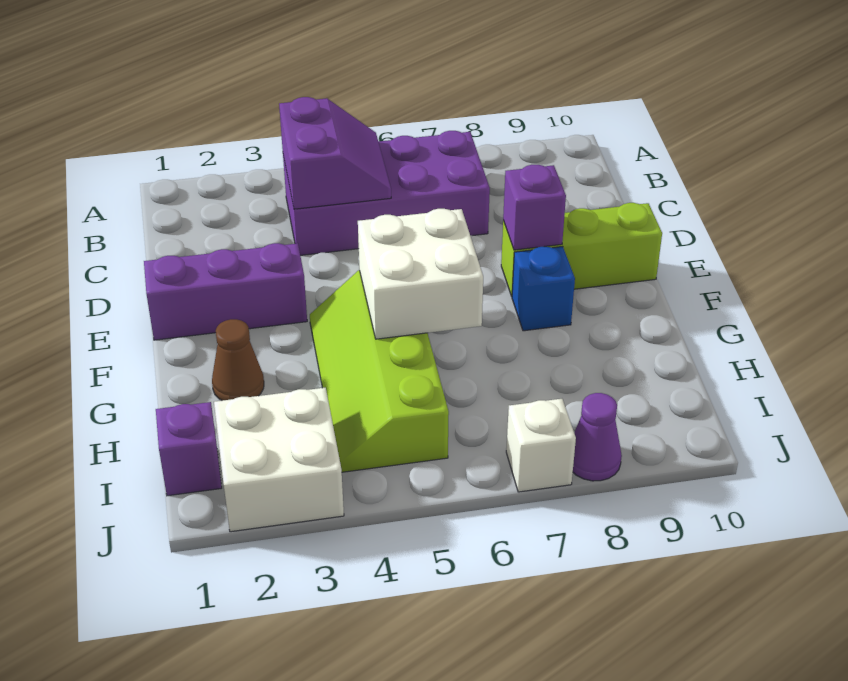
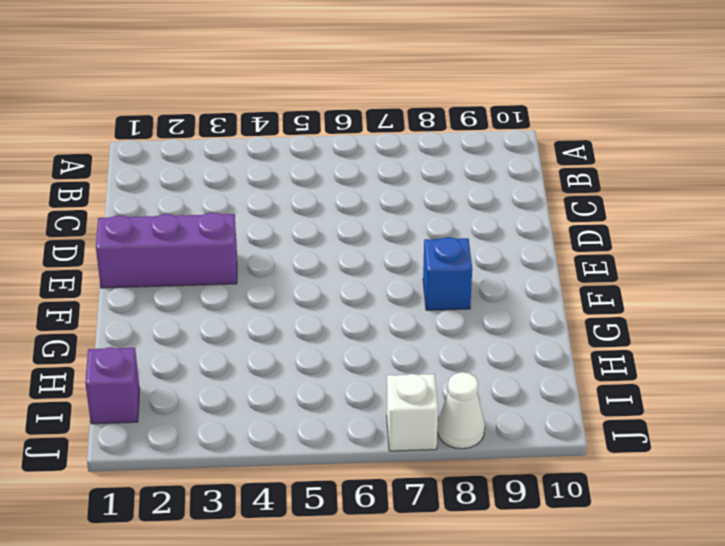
white cone J8 level 1 -> purple cone J8 level 1
none -> purple brick B4:C7 level 1
none -> lime brick E8:E10 level 1
none -> lime slope F4:I5 level 1 top 5

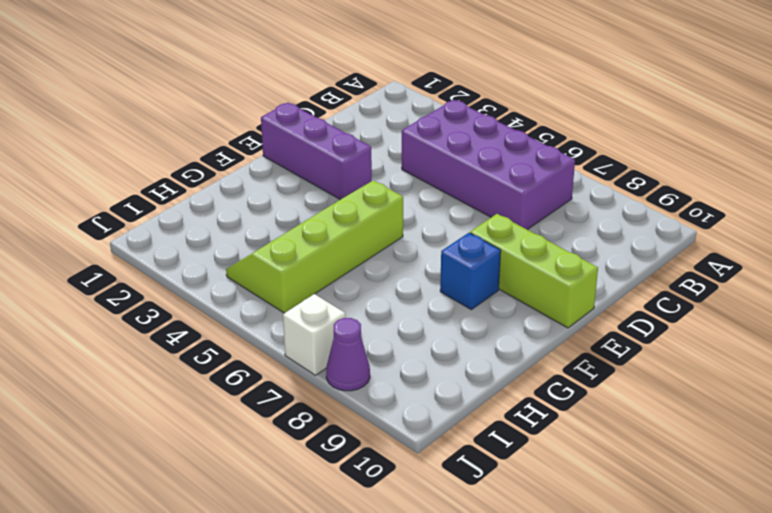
none -> brown cone G2 level 1
none -> purple brick I1 level 1
none -> white brick I2:J3 level 1

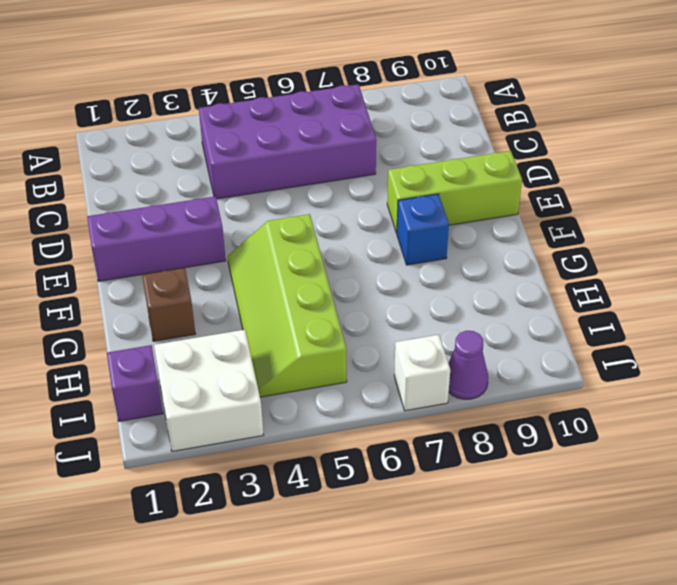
brown brick G2 level 1 -> brown cone G2 level 1
none -> purple slope B4:C5 level 2 top 4
none -> purple brick E8 level 2
none -> white brick F5:G6 level 2

